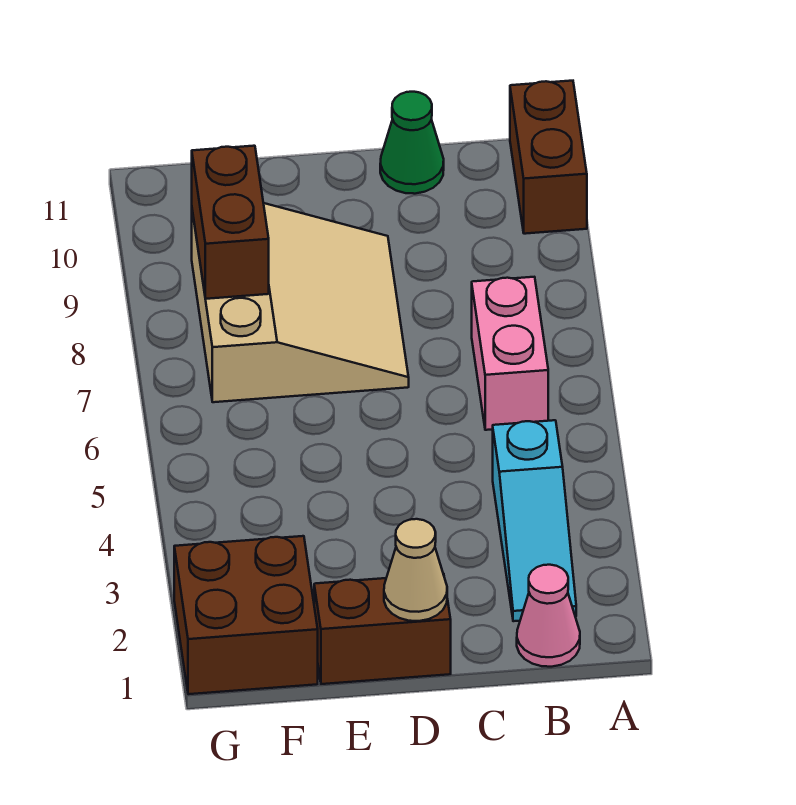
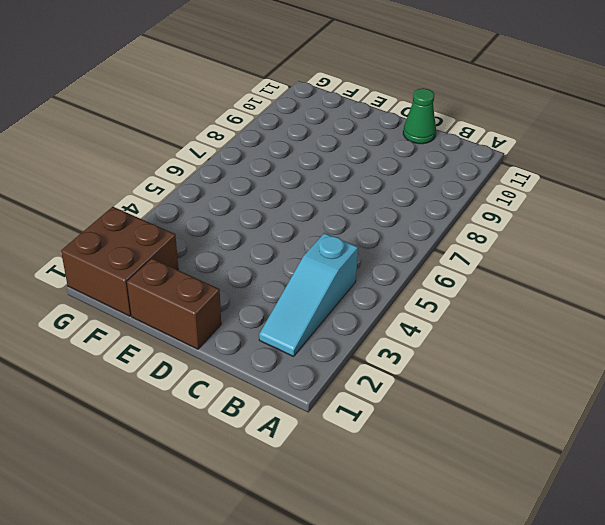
none -> brown brick A10:A11 level 1
none -> pink cone B1 level 1

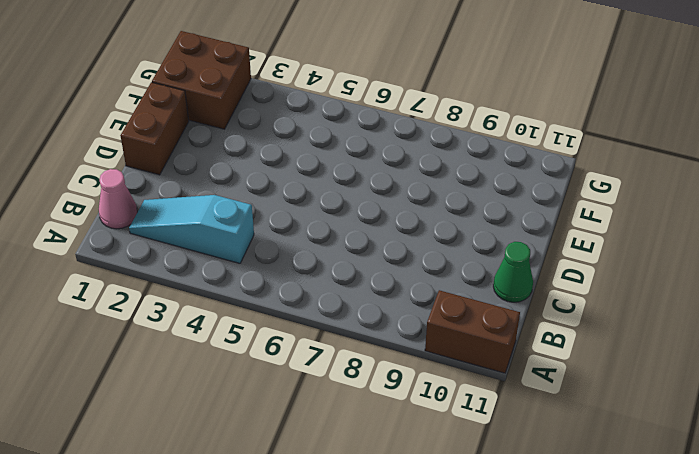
none -> pink brick B6:B7 level 1
none -> tan slope D7:F9 level 1 top F

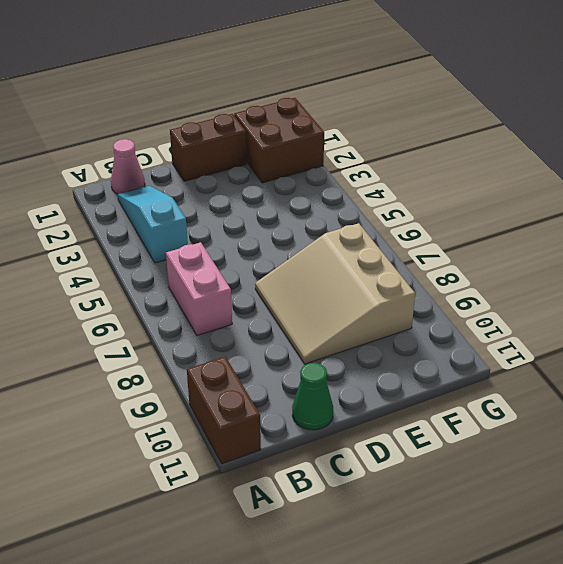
none -> tan cone D1 level 2
none -> brown brick F8:F9 level 2

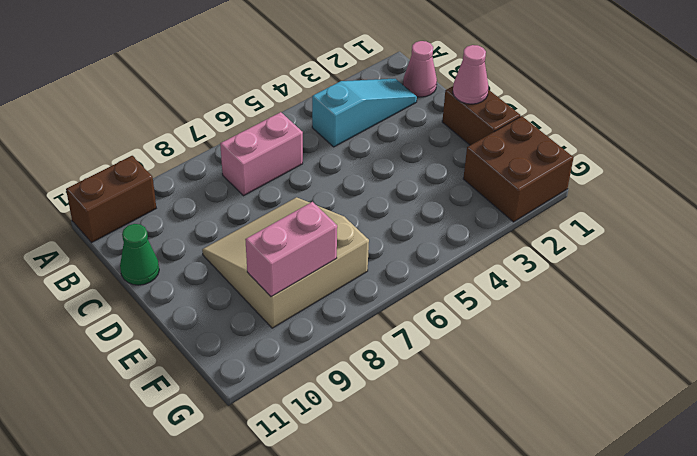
pink cone D1 level 2 -> tan cone D1 level 2
pink brick F8:F9 level 2 -> brown brick F8:F9 level 2

